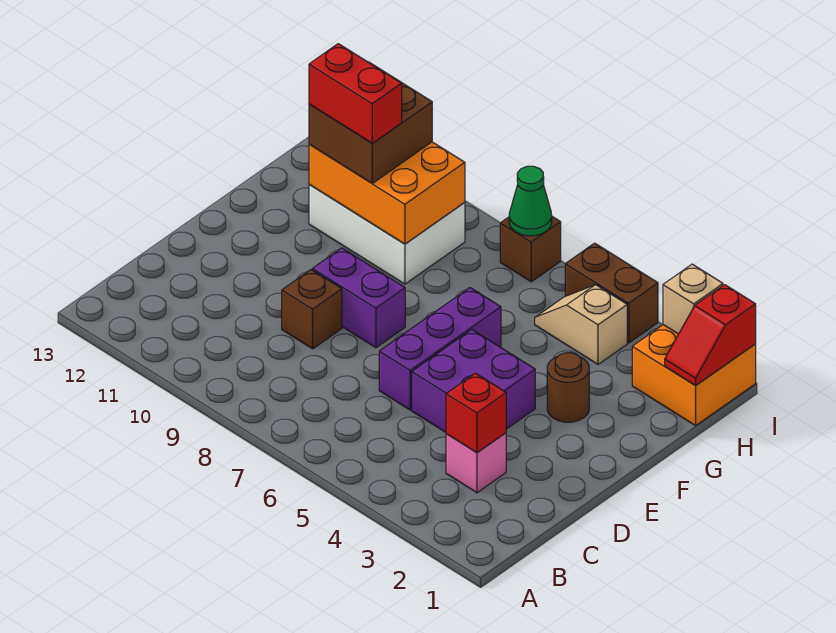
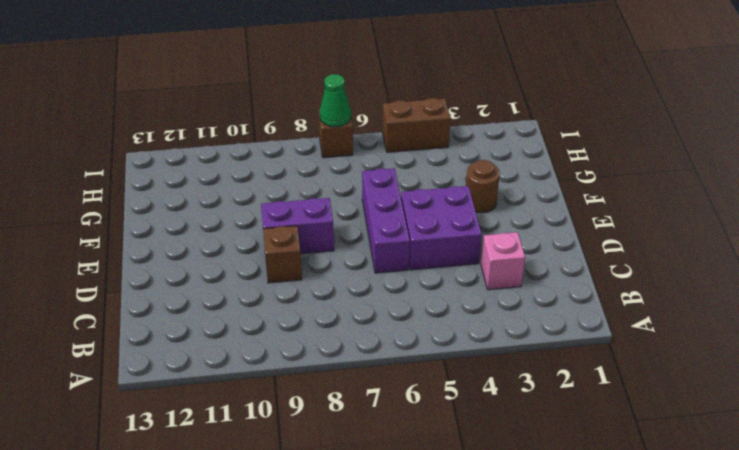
none -> white brick G9:H11 level 1
none -> orange brick H1:I2 level 1
none -> tan slope H4:H5 level 1 top 4

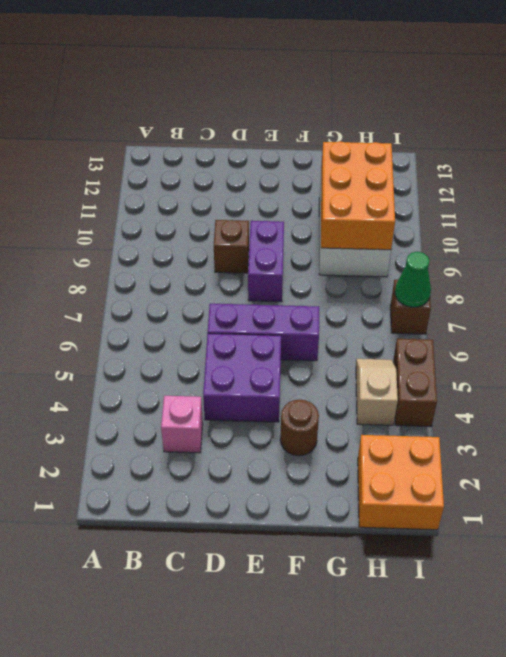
none -> red brick C3 level 2
none -> red slope H1:I1 level 2 top I
none -> tan brick I2 level 2

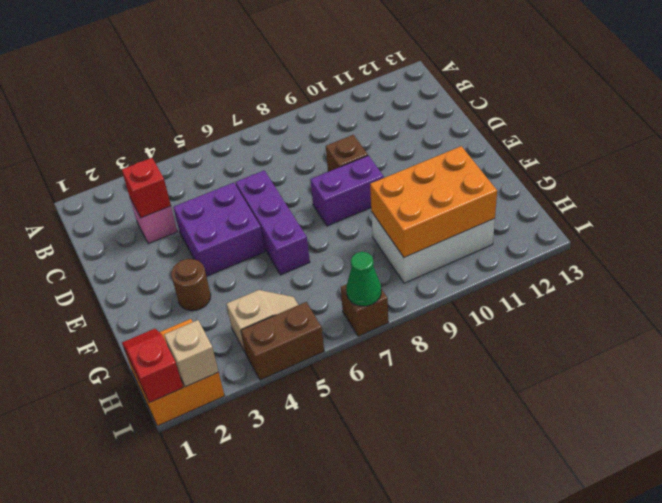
none -> brown brick G10:H11 level 3
none -> red brick G10:G11 level 4

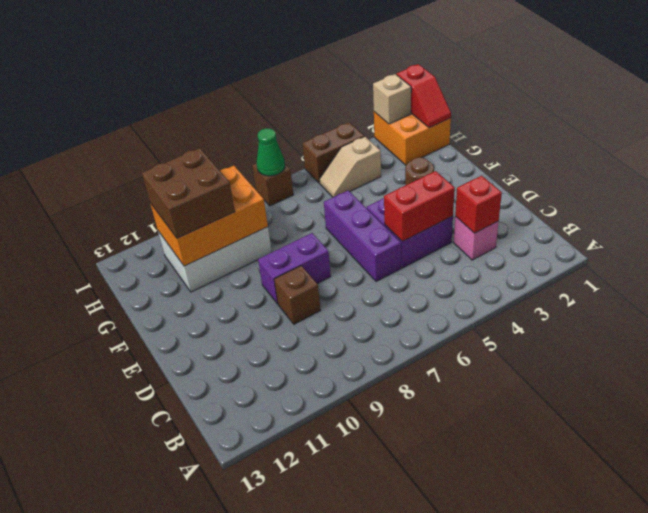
red brick D4:D5 level 2 -> red brick G10:G11 level 4

